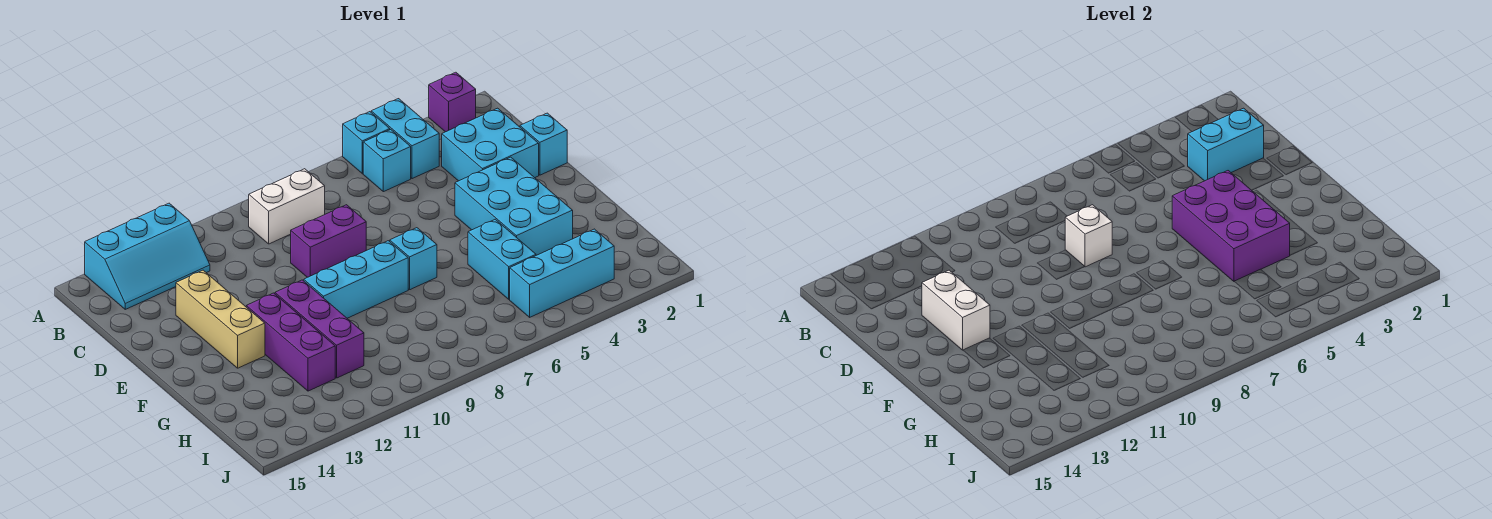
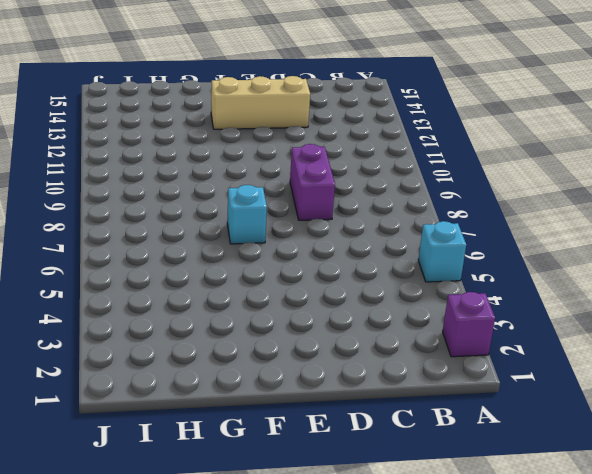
none -> cyan brick A4:B4 level 1
none -> cyan slope A12:B14 level 1 top A
none -> cyan brick B5 level 1

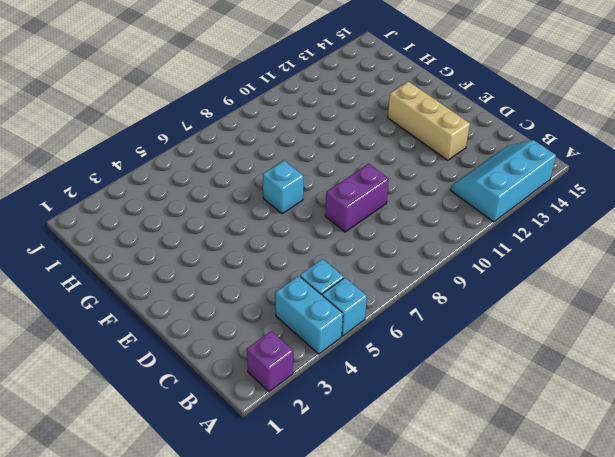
none -> white brick B8:B9 level 1
none -> cyan brick C2:D3 level 1
none -> cyan brick D1 level 1

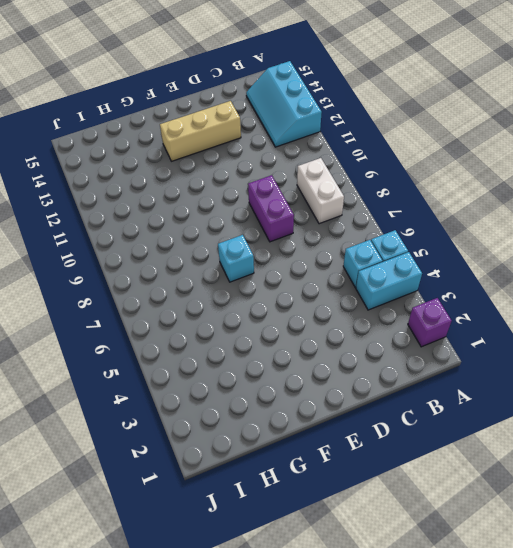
none -> cyan brick C2:D3 level 1
none -> cyan brick D1 level 1
none -> cyan brick E3:G4 level 1

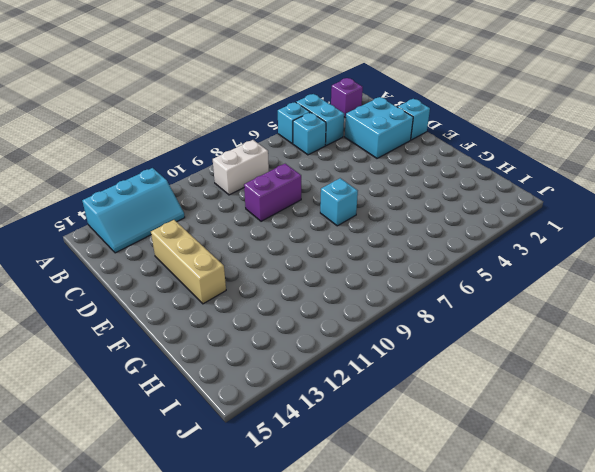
none -> cyan brick E3:G4 level 1
none -> cyan brick F8:F10 level 1
none -> purple brick F11:H11 level 1

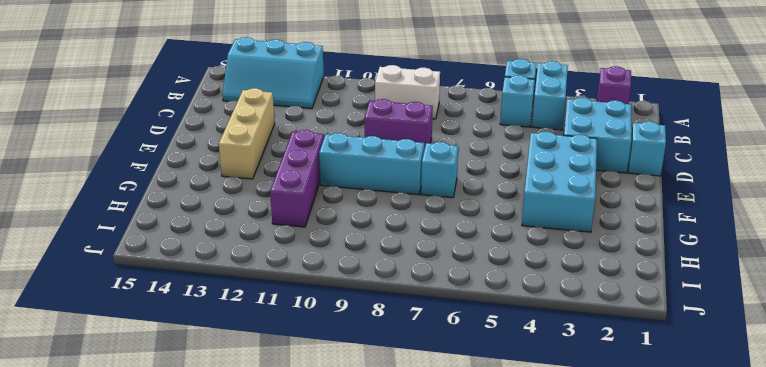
none -> purple brick F12:H12 level 1
none -> cyan brick G5:H5 level 1
none -> cyan brick I3:I5 level 1

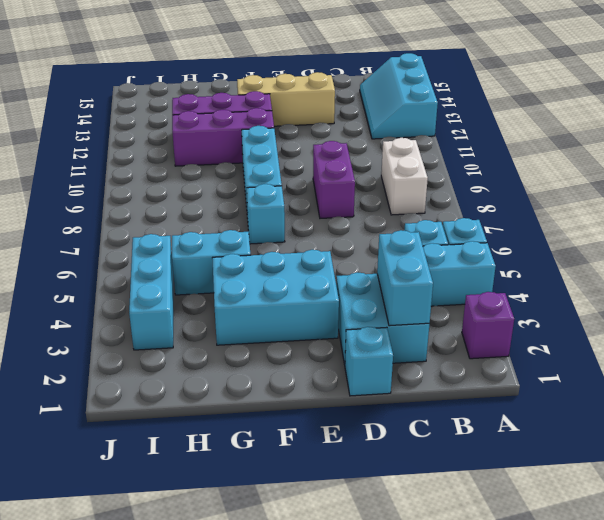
none -> white brick D8 level 2
none -> white brick D13:E13 level 2
none -> purple brick E4:G5 level 2

